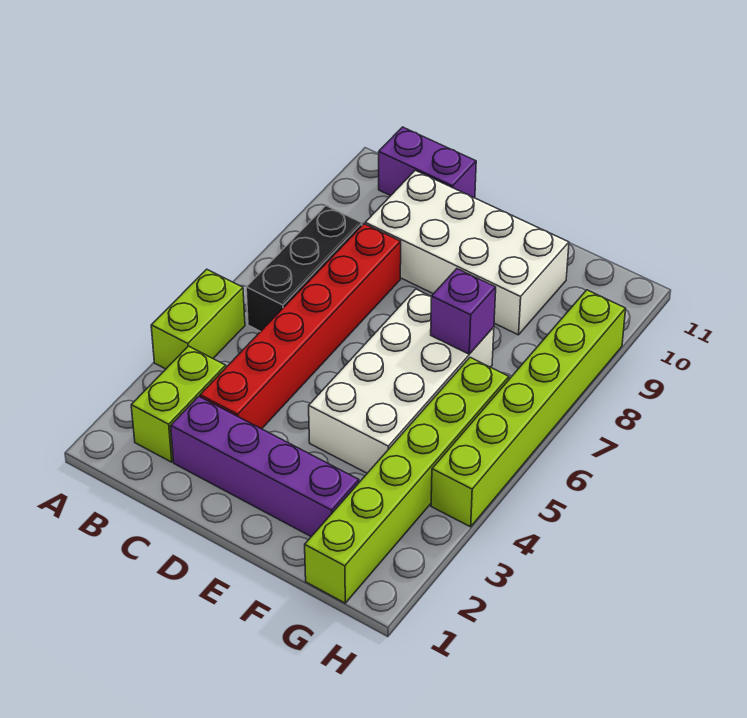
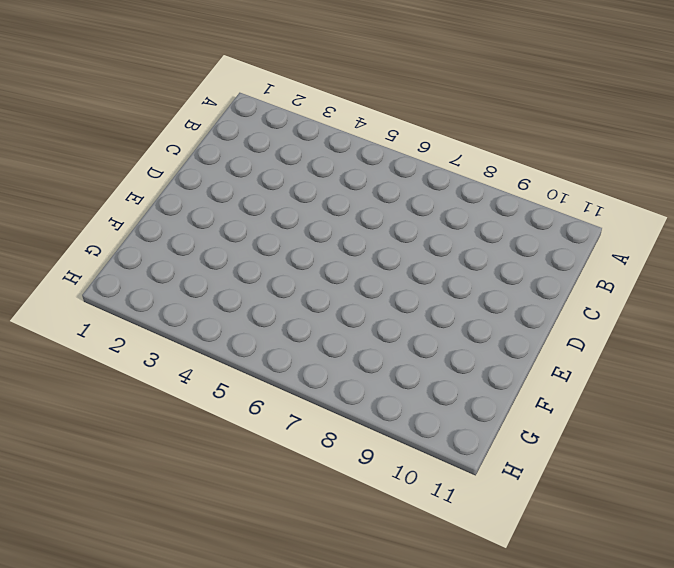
none -> lime brick A4:A5 level 1
none -> lime brick B2:B3 level 1

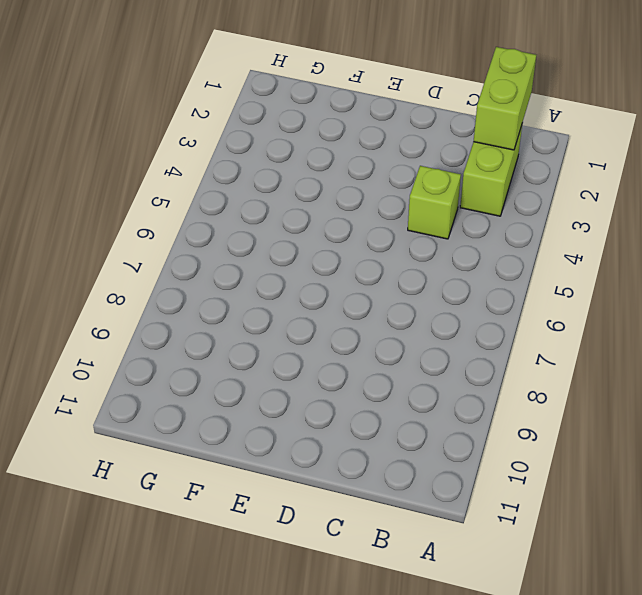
lime brick B1:B2 level 2 -> lime brick A4:A5 level 1
lime brick C4 level 1 -> red brick C3:C8 level 1
none -> black brick B6:B8 level 1
none -> purple brick B11:C11 level 1

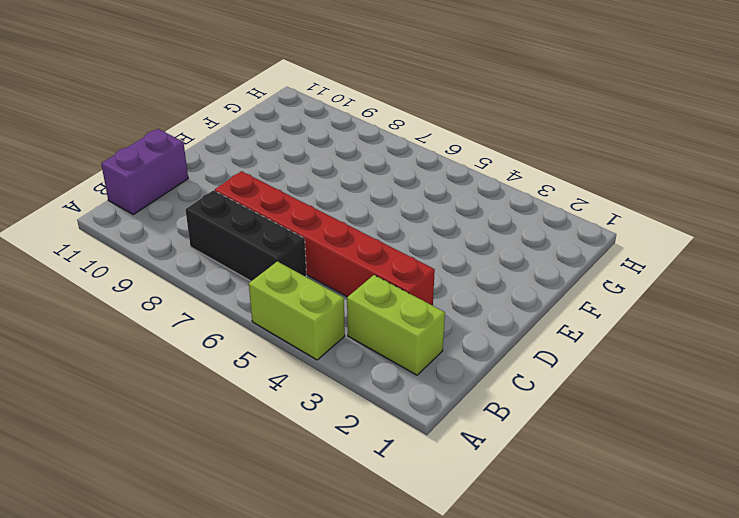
none -> purple brick C2:F2 level 1
none -> white brick C9:F10 level 1

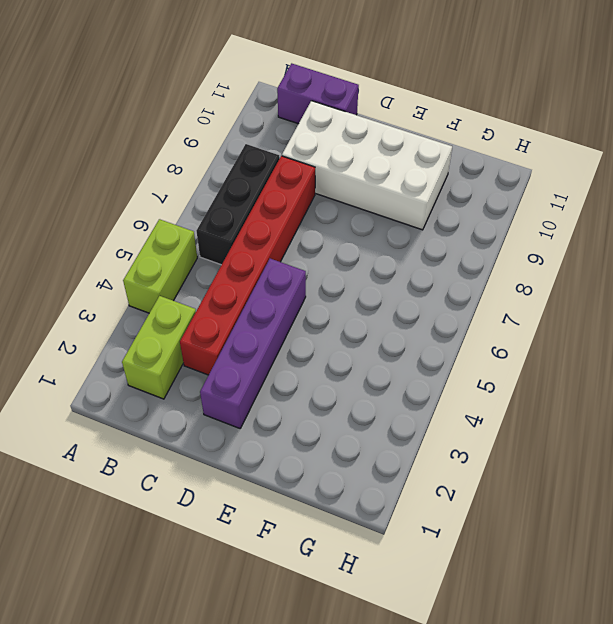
purple brick D2:D5 level 1 -> purple brick C2:F2 level 1
none -> white brick E4:F7 level 1
none -> lime brick G1:G6 level 1

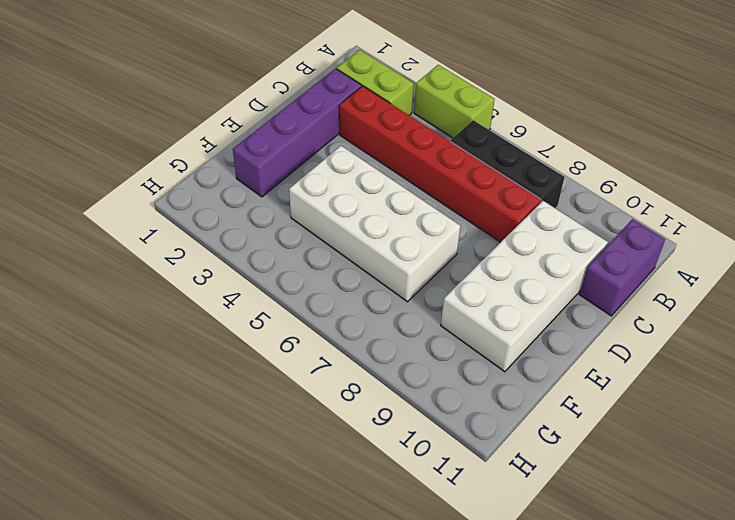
none -> lime brick G1:G6 level 1
none -> lime brick H4:H9 level 1

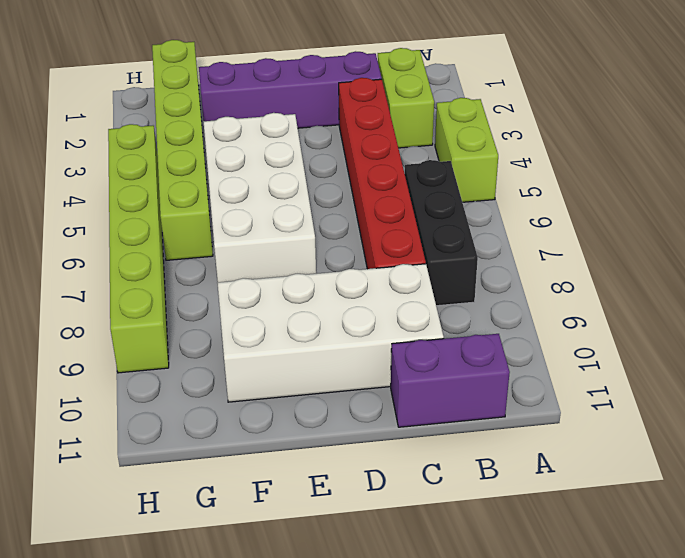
none -> purple brick F7 level 2

